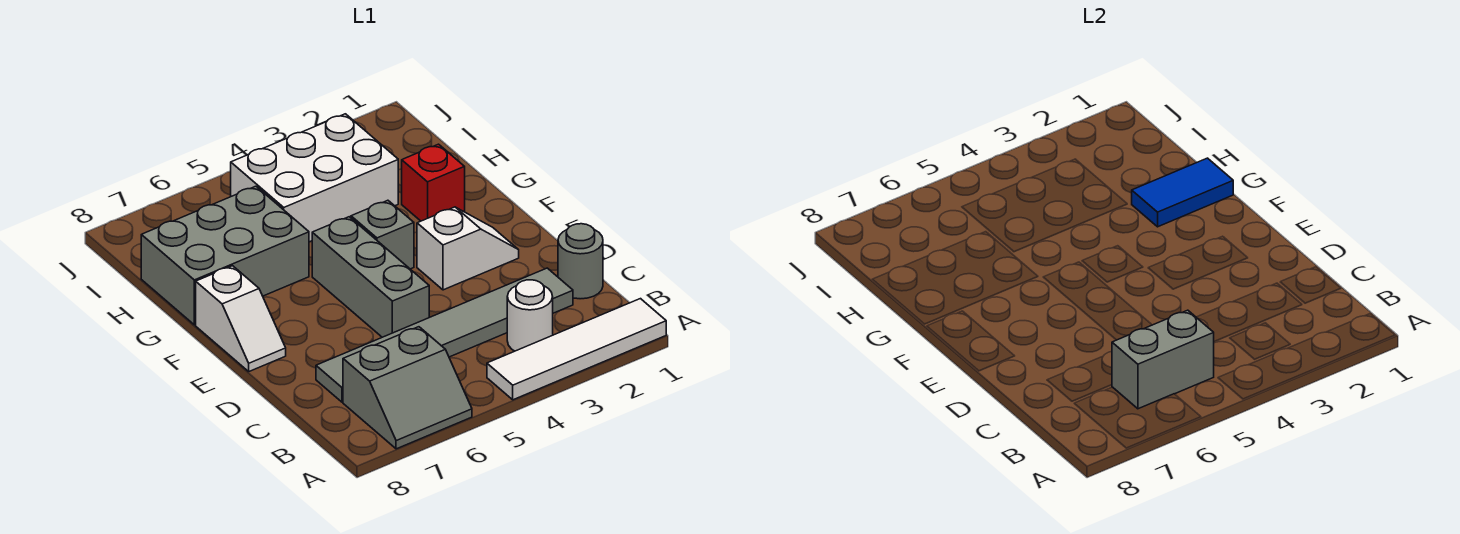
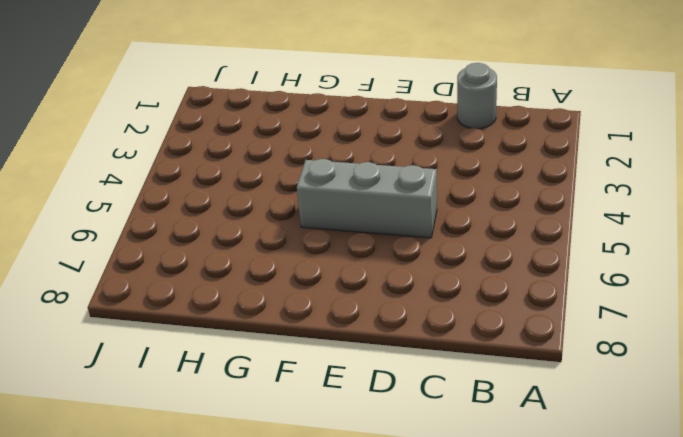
none -> white tile A1:A4 level 1
none -> grey slope A6:B7 level 1 top B
none -> white round brick B3 level 1

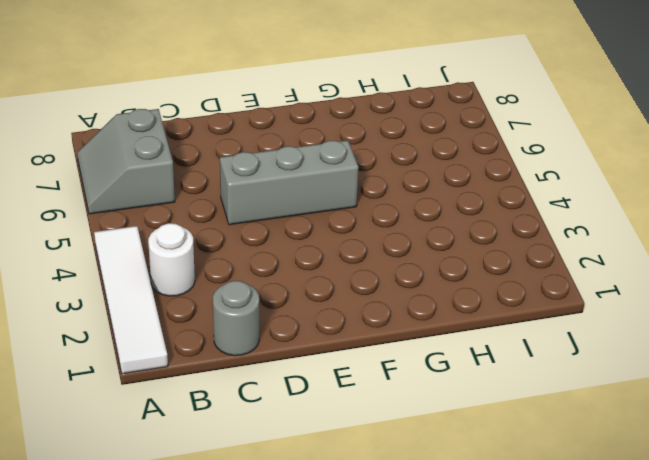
none -> grey tile C2:C7 level 1
none -> white slope E2:E3 level 1 top 3
none -> white slope E8:F8 level 1 top F

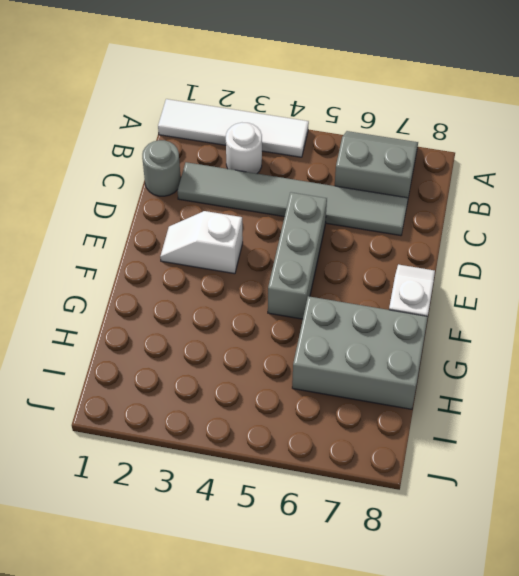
none -> grey brick F4 level 1
none -> red brick G2 level 1
none -> white brick H3:I5 level 1

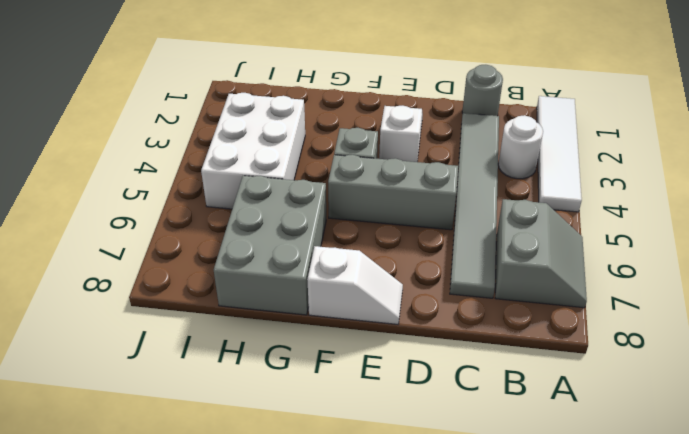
none -> red brick G2 level 1
none -> grey brick B5:B6 level 2
none -> blue tile G1:G2 level 2

